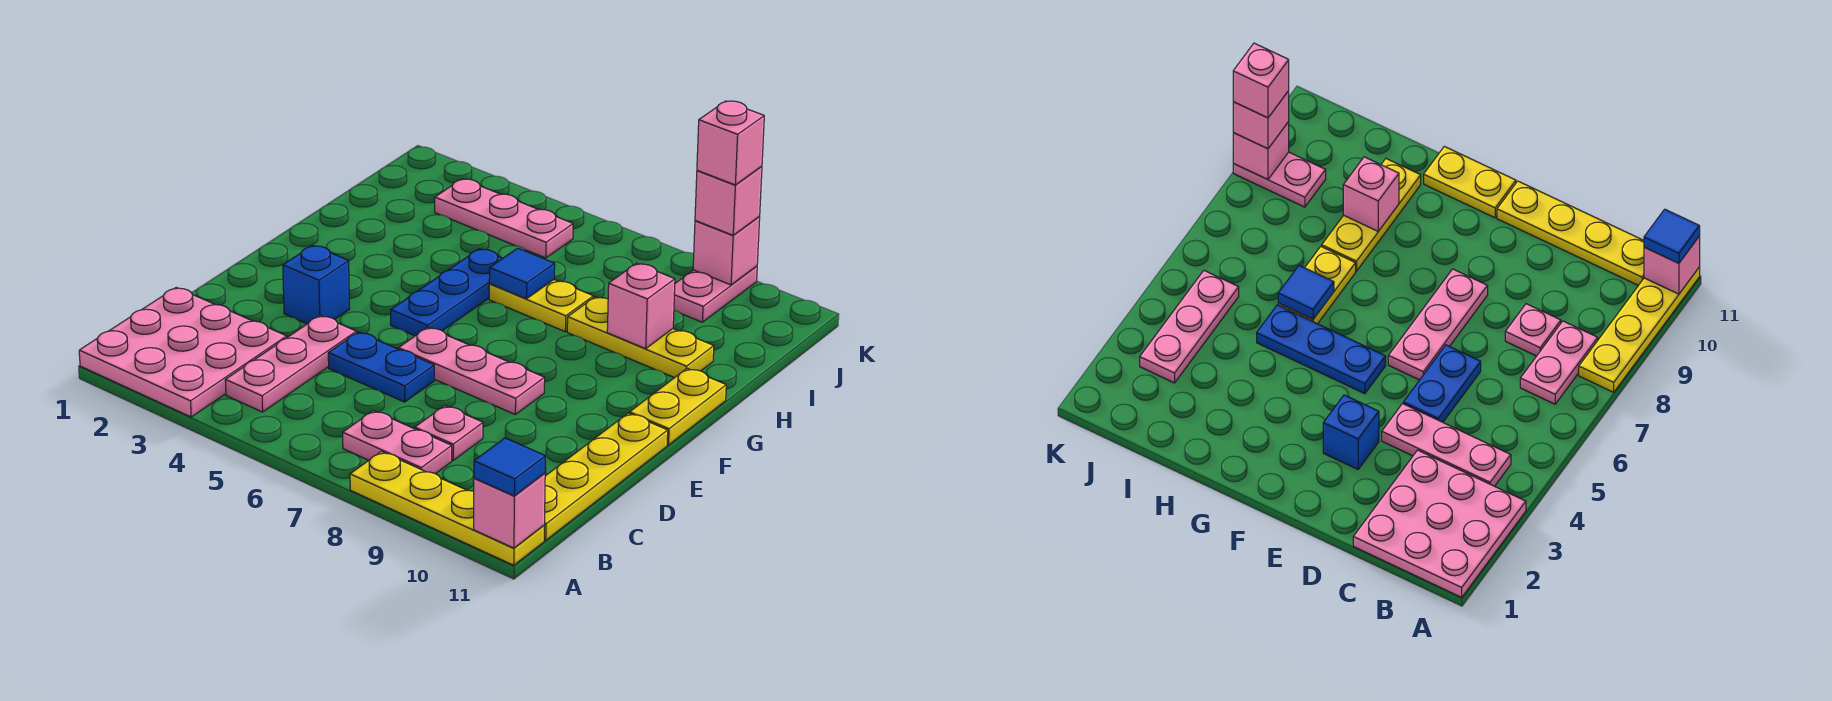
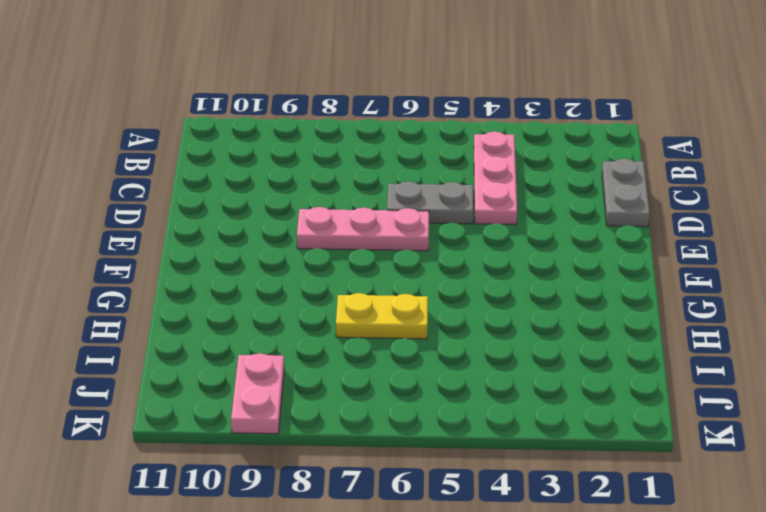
grey plate C1:D1 level 1 -> pink plate A1:C3 level 1
grey plate D5:D6 level 1 -> blue plate D5:D6 level 1
none -> yellow plate A8:A11 level 1
none -> pink plate B7:B8 level 1
none -> yellow plate B11:E11 level 1

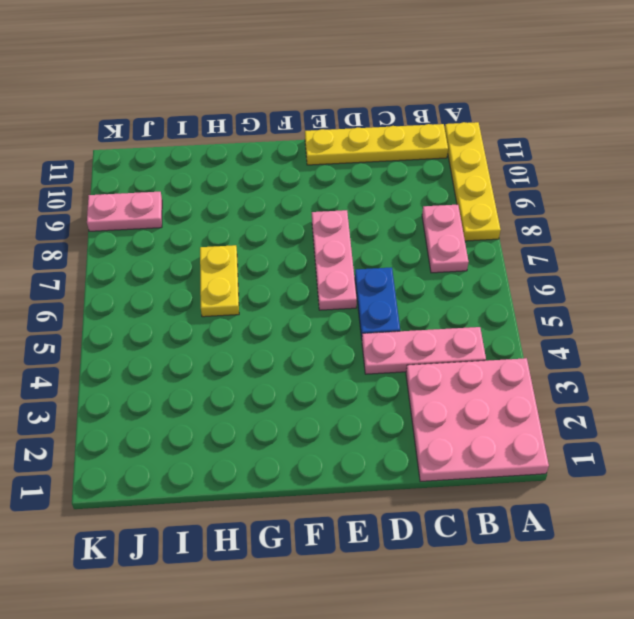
none -> pink plate C8 level 1
none -> blue brick E3 level 1
none -> blue plate F5:H5 level 1

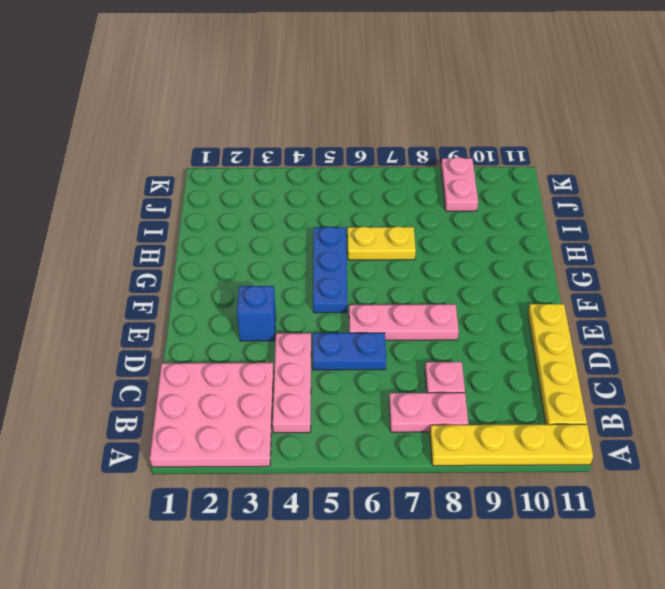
none -> yellow plate F11:G11 level 1
none -> yellow plate H8:H10 level 1
none -> pink plate J3:J5 level 1

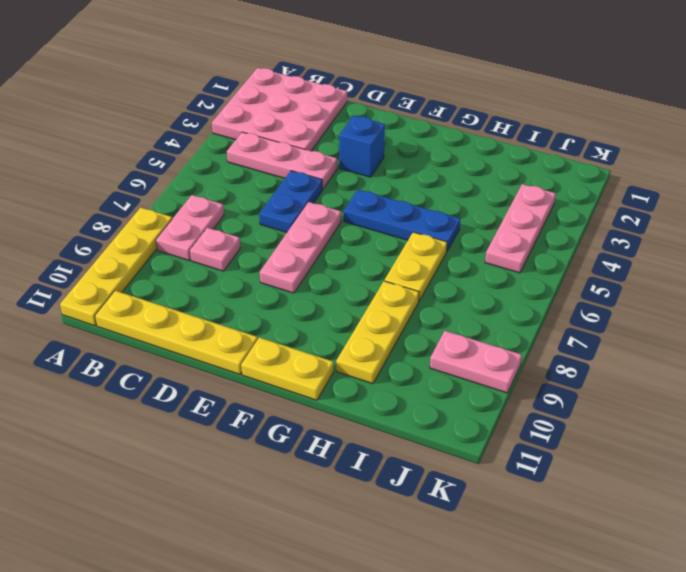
none -> pink brick A11 level 2
none -> blue tile H6 level 2
none -> pink brick H9 level 2

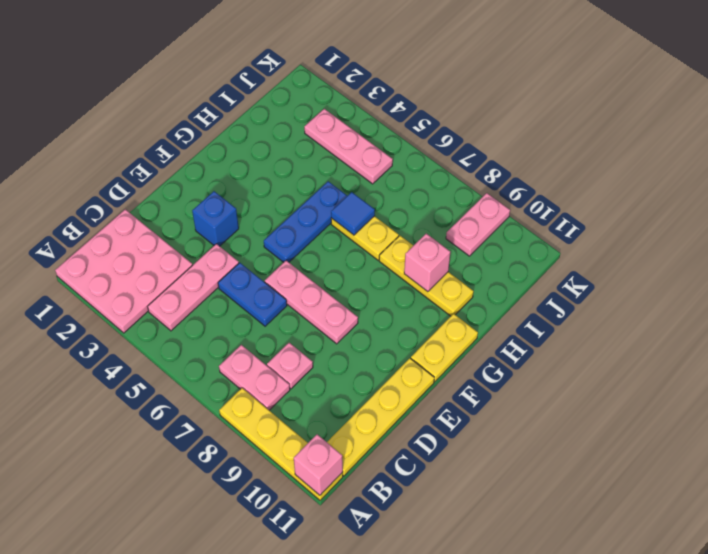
none -> pink brick K9 level 2
none -> blue tile A11 level 3
none -> pink brick K9 level 3

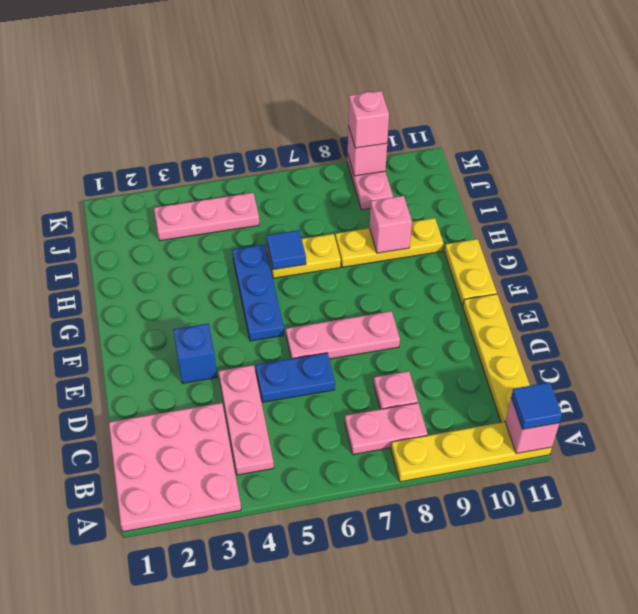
none -> pink brick K9 level 4

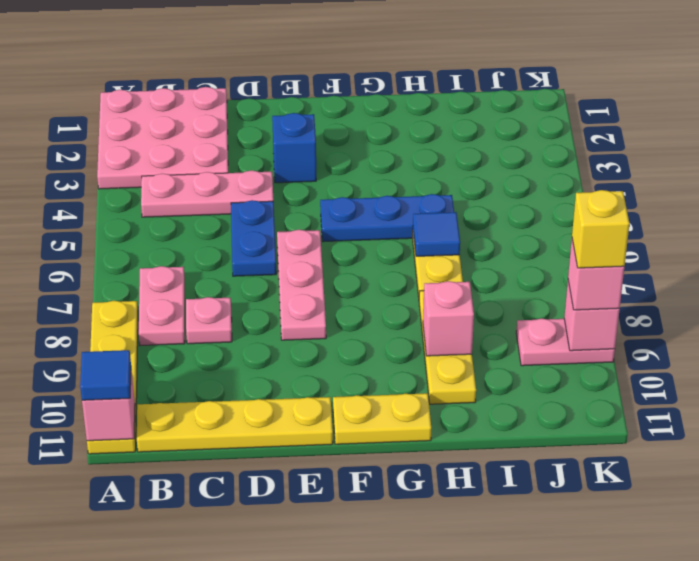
yellow brick K9 level 4 -> pink brick K9 level 4
none -> pink plate J3:J5 level 1

